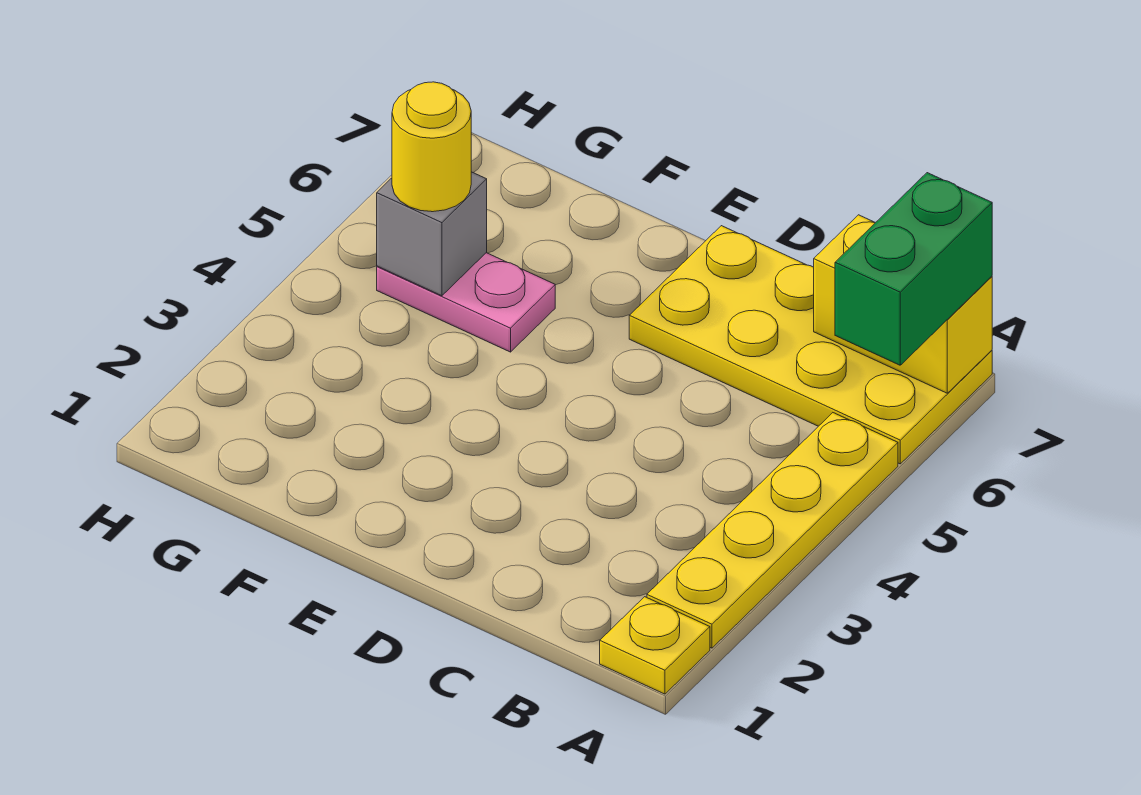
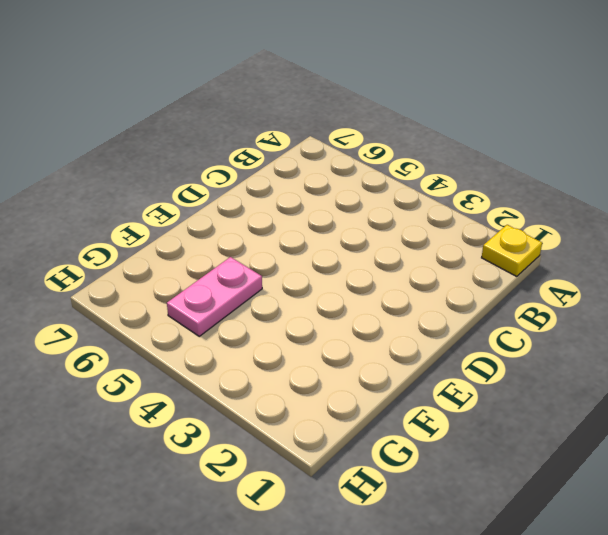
none -> yellow plate A2:A5 level 1
none -> yellow plate A6:D7 level 1

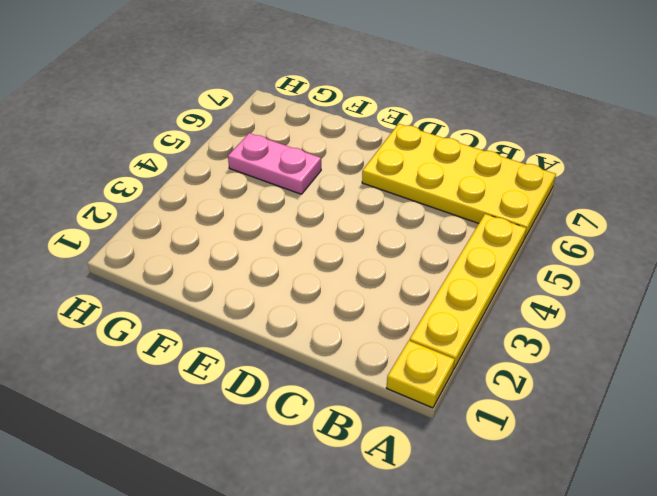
none -> yellow brick A7:B7 level 2
none -> grey brick G5 level 2

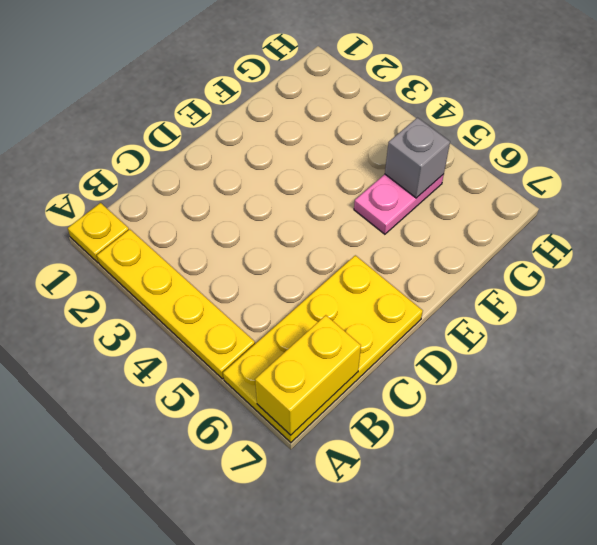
none -> green brick A6:A7 level 3
none -> yellow round brick G5 level 3

